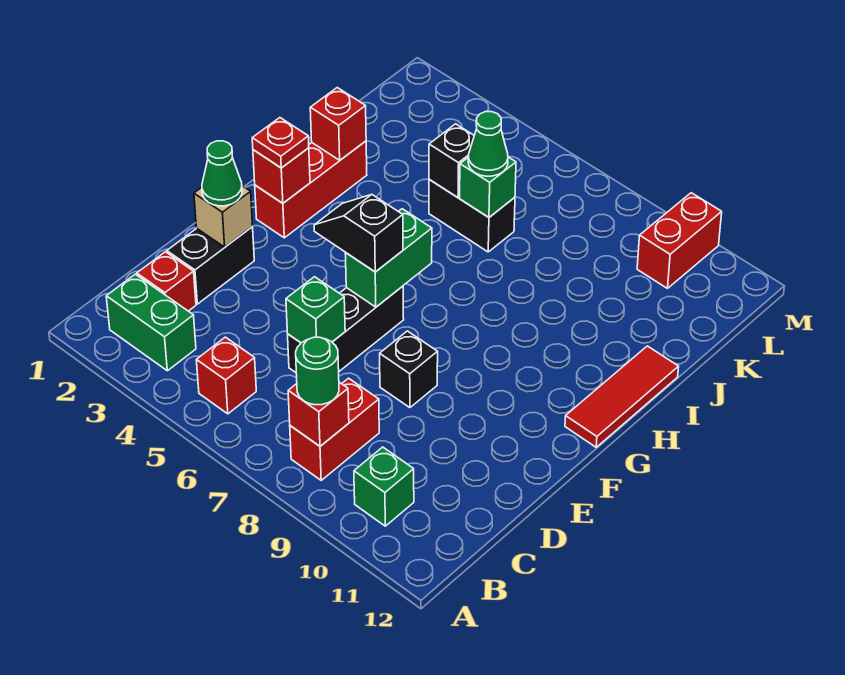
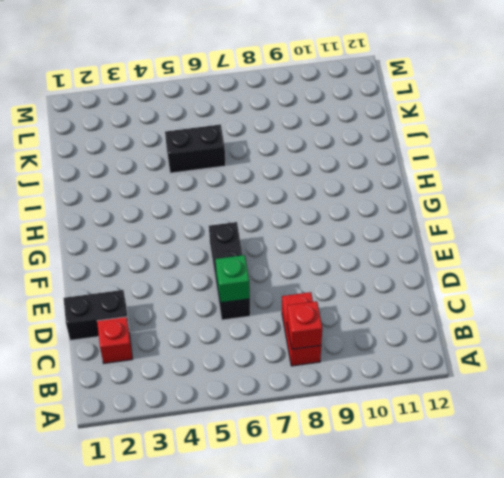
black brick D1:D2 level 1 -> black brick D2:E2 level 1
none -> green brick B2:B3 level 1
none -> red brick B5 level 1
none -> green brick B10 level 1

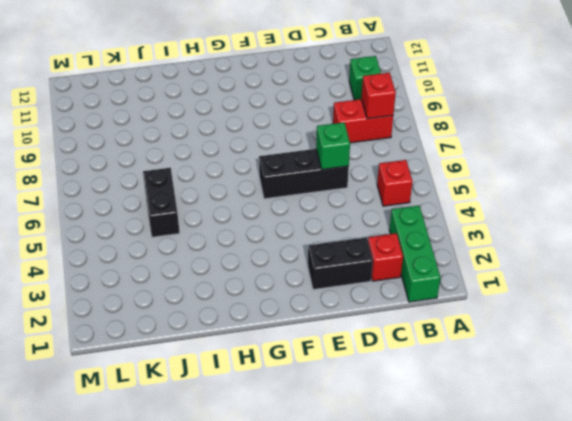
green brick B1:B3 level 1 -> green brick B2:B3 level 1
none -> black brick E8 level 1
none -> red brick G2:I2 level 1
none -> red tile G12:I12 level 1

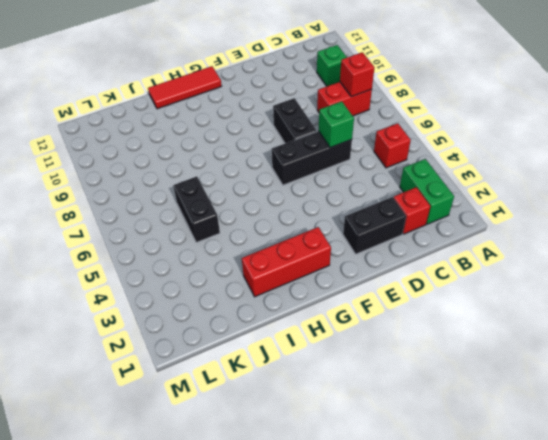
black brick E7:E8 level 1 -> black brick E8 level 1
none -> red brick L10:M10 level 1
none -> tan brick E2 level 2
none -> green brick F6:G6 level 2

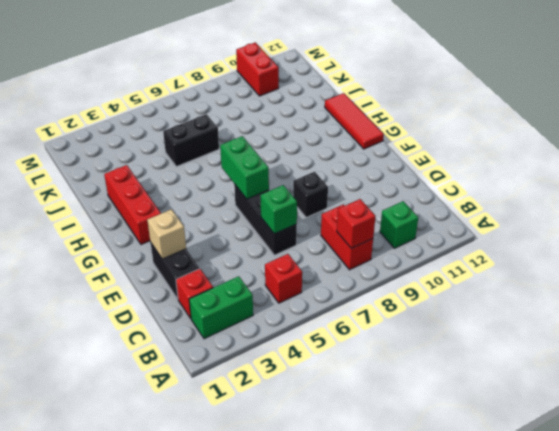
none -> red brick G2 level 2
none -> red brick I2 level 2
none -> black brick J5 level 2

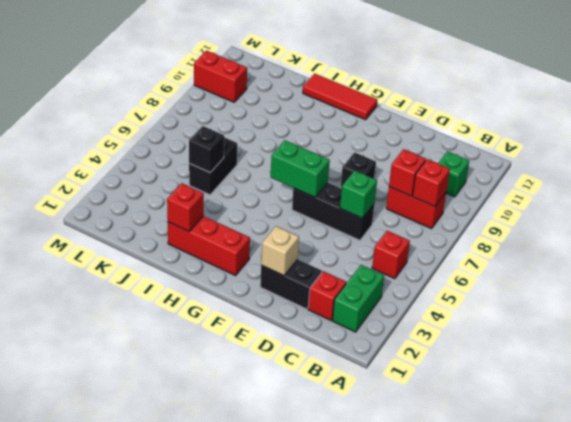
red brick C8 level 2 -> red brick G2 level 2
none -> green brick J6 level 2
none -> green round brick B8 level 3
none -> green cone E2 level 3

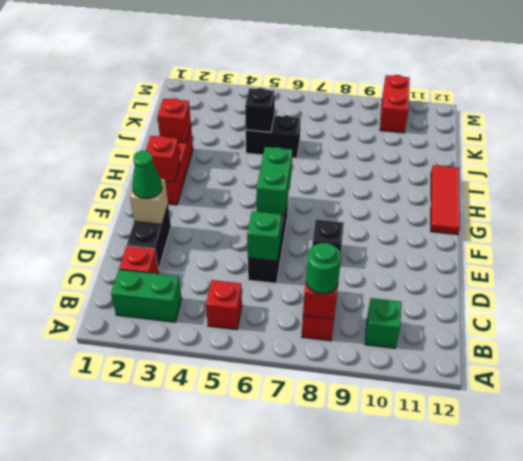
none -> green brick J6 level 2
none -> black slope F5:F6 level 3 top 6
none -> red plate G2 level 3

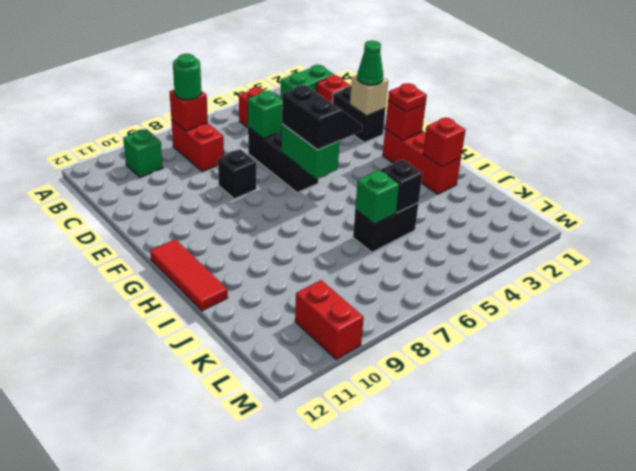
black slope F5:G6 level 3 top 6 -> black slope F5:F6 level 3 top 6
none -> green cone J6 level 3

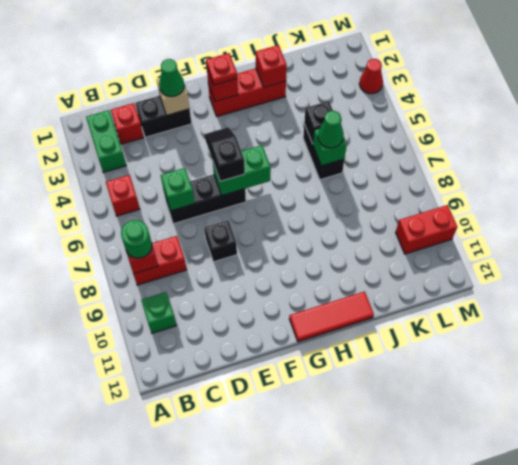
red cone M3 level 1 -> none

